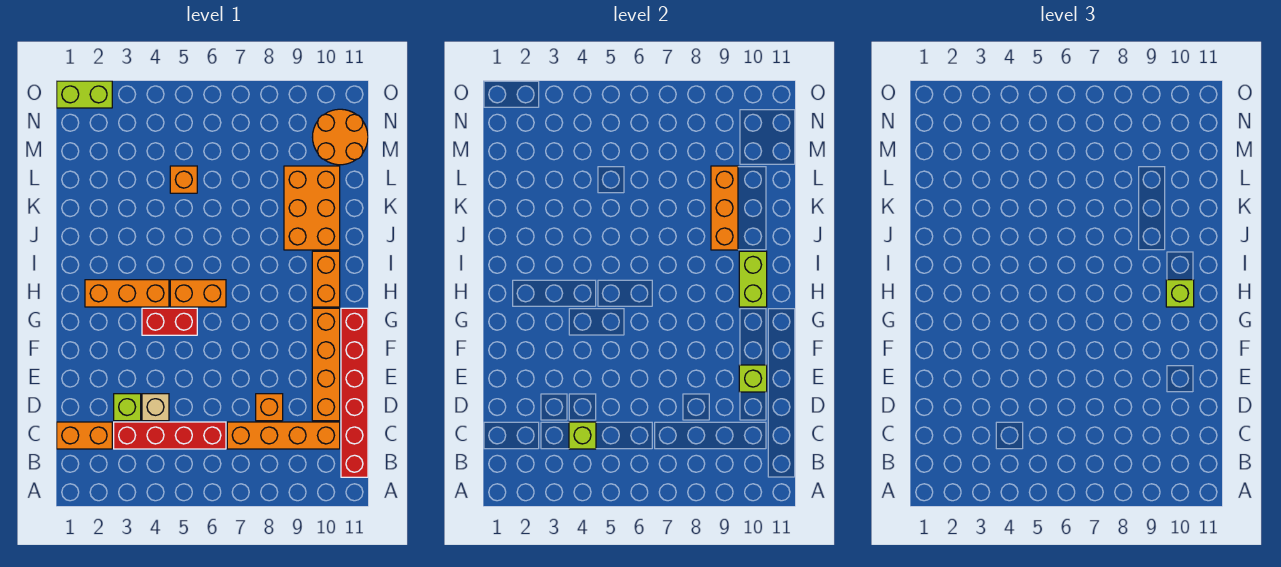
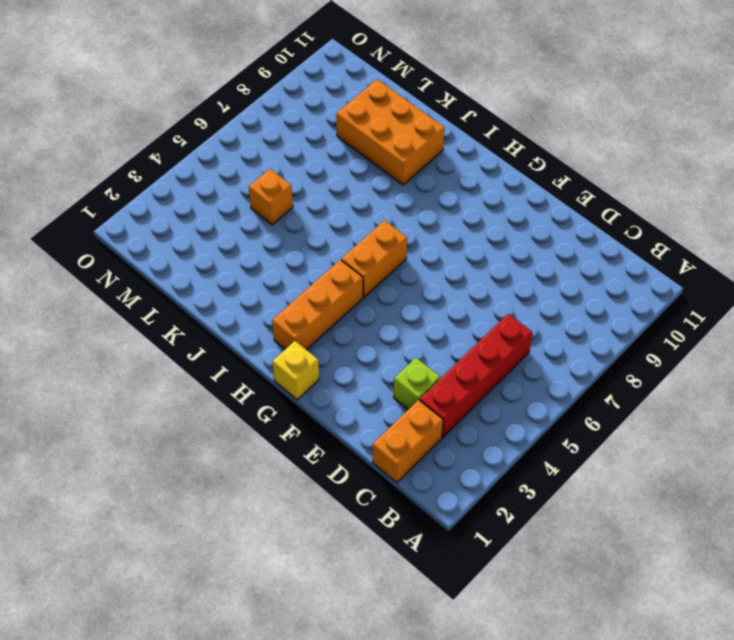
yellow brick G1 level 1 -> none
none -> red brick B11:G11 level 1
none -> orange brick C7:C10 level 1
none -> tan brick D4 level 1

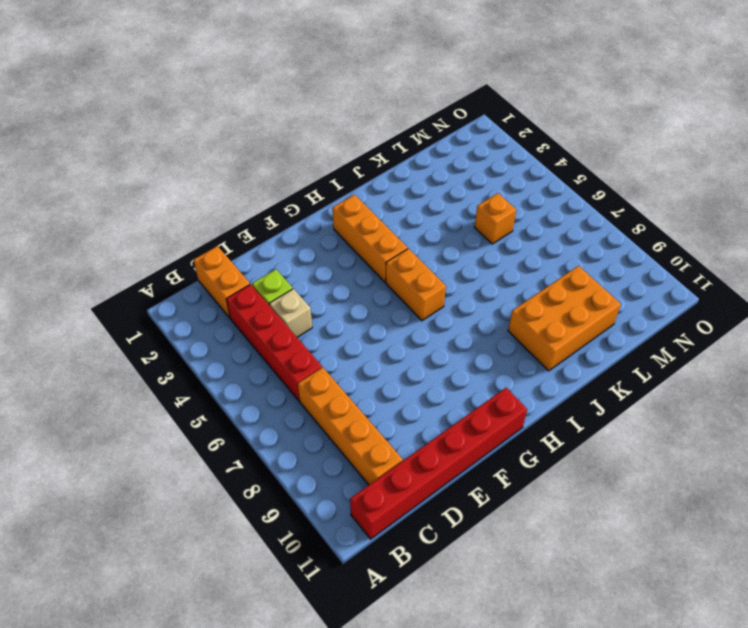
none -> orange brick D8 level 1
none -> orange brick D10:G10 level 1
none -> red brick G4:G5 level 1

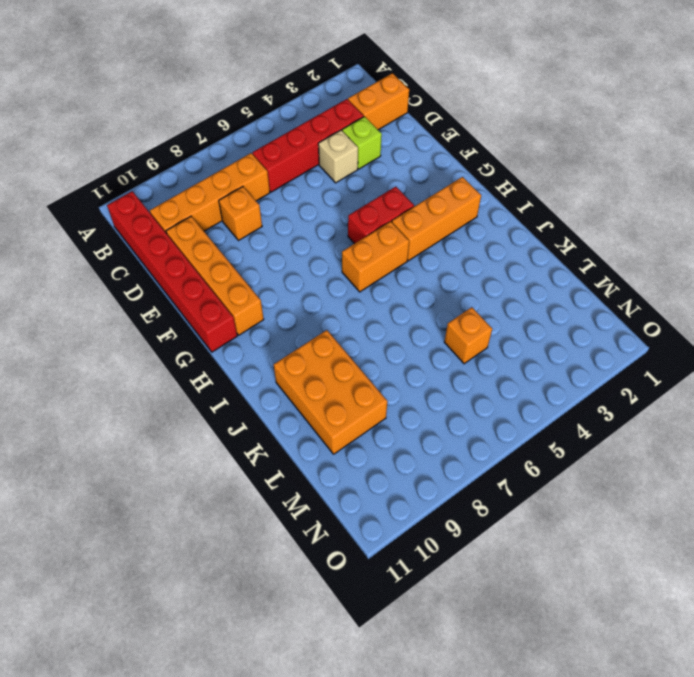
none -> orange brick H10:I10 level 1
none -> orange round brick M10:N11 level 1
none -> lime brick O1:O2 level 1

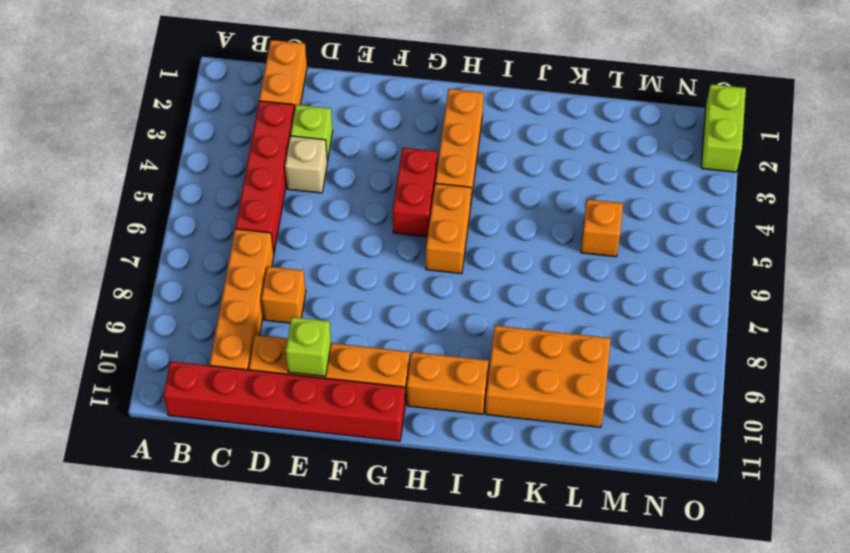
none -> orange round brick M10:N11 level 1
none -> lime brick C4 level 2
none -> lime brick H10:I10 level 2

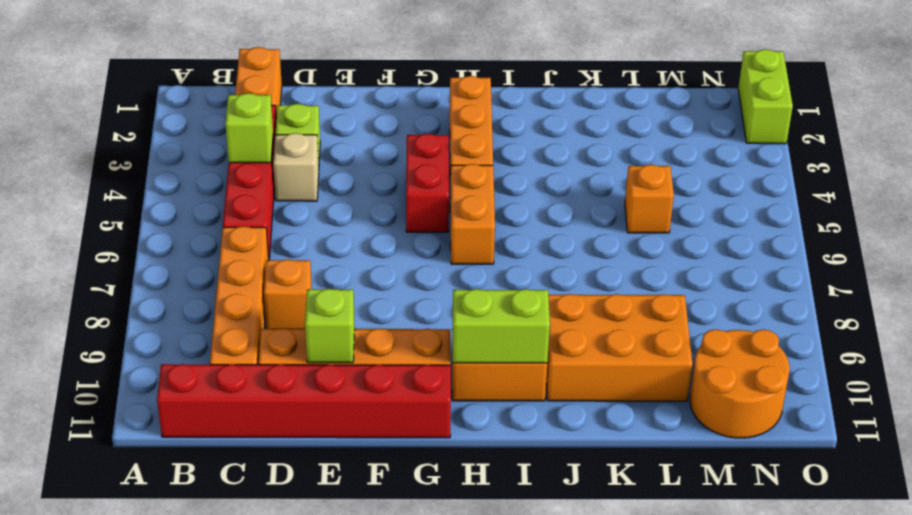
none -> orange brick J9:L9 level 2
none -> lime brick H10 level 3

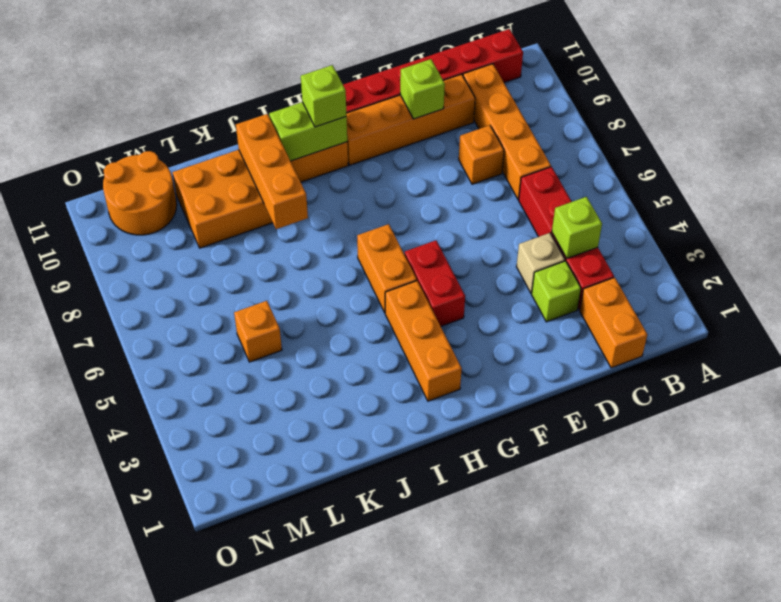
orange brick J8:J10 level 2 -> orange brick J9:L9 level 2
none -> lime brick O1:O2 level 1

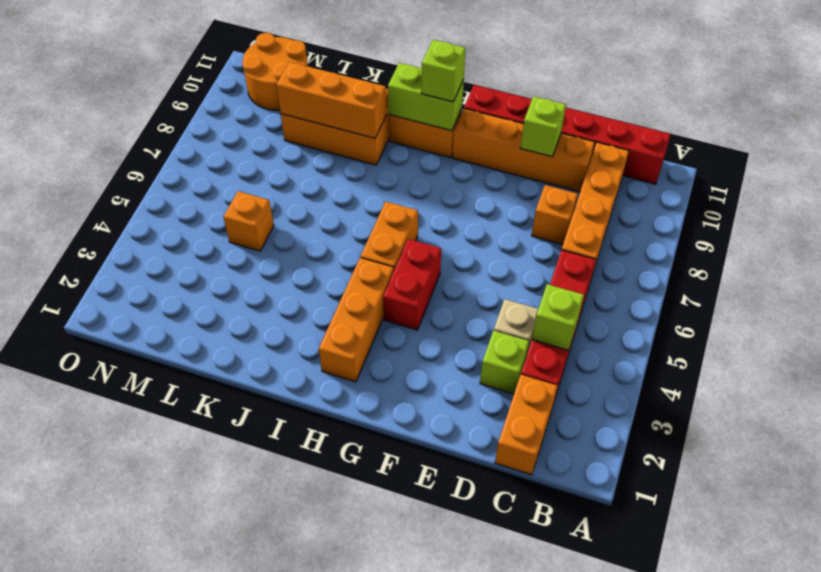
none -> lime brick O1:O2 level 1

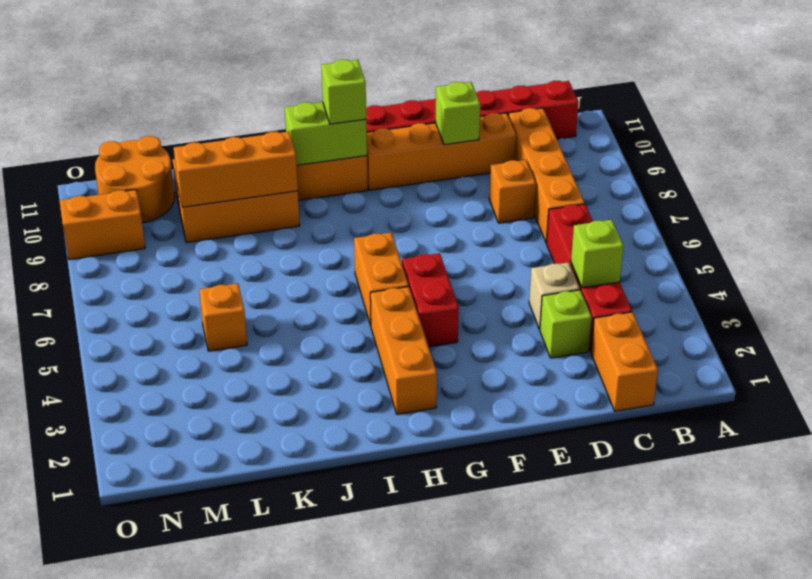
orange brick N9:O9 level 1 -> none
none -> lime brick O1:O2 level 1

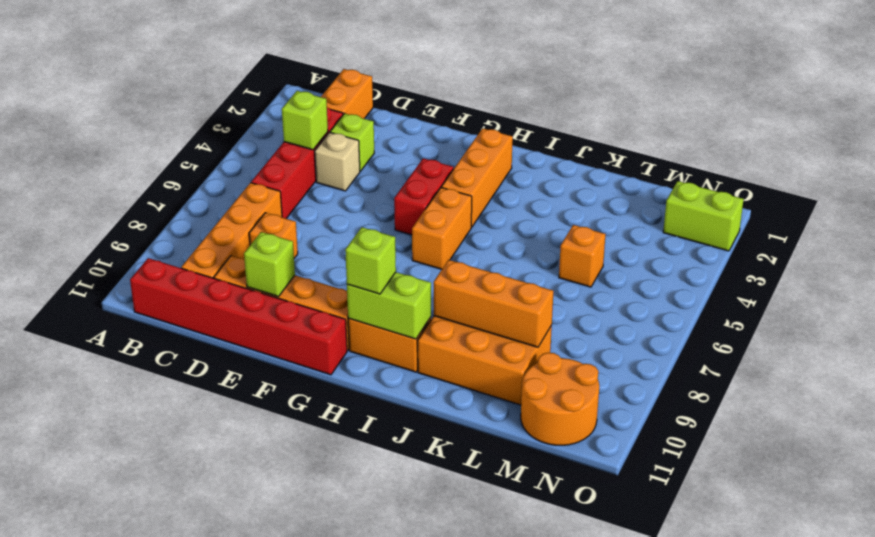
lime brick N2:O2 level 1 -> lime brick O1:O2 level 1

